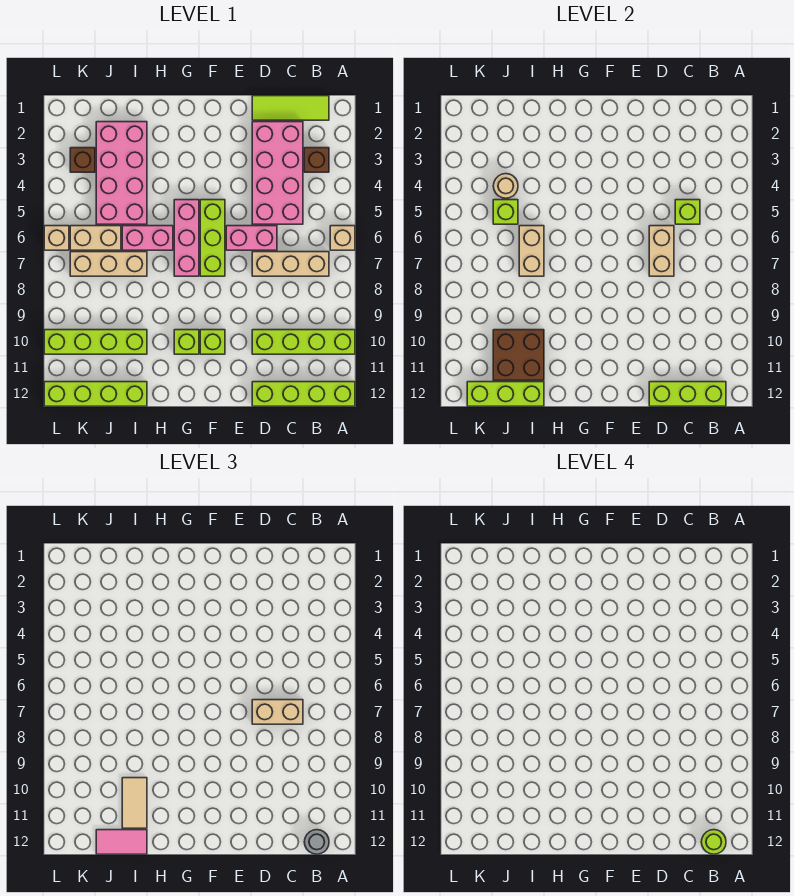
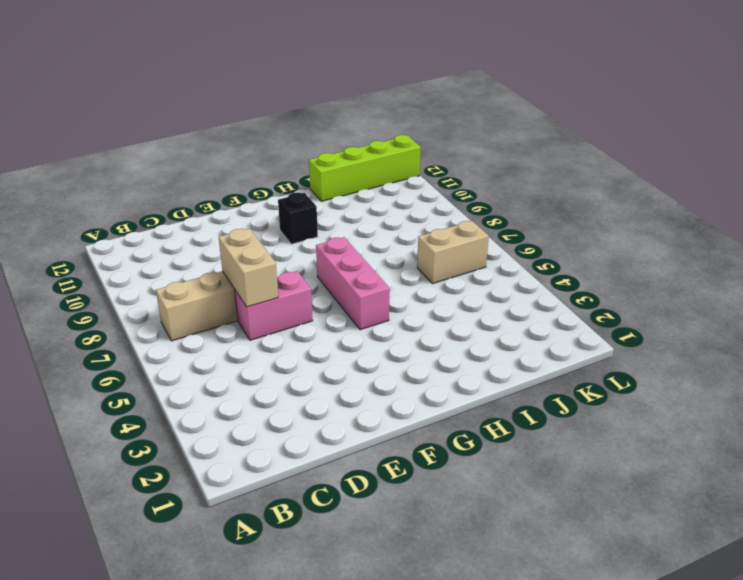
black brick G10 level 1 -> lime brick G10 level 1
none -> tan brick A6 level 1
none -> lime brick A10:D10 level 1
none -> lime brick A12:D12 level 1
none -> lime tile B1:D1 level 1

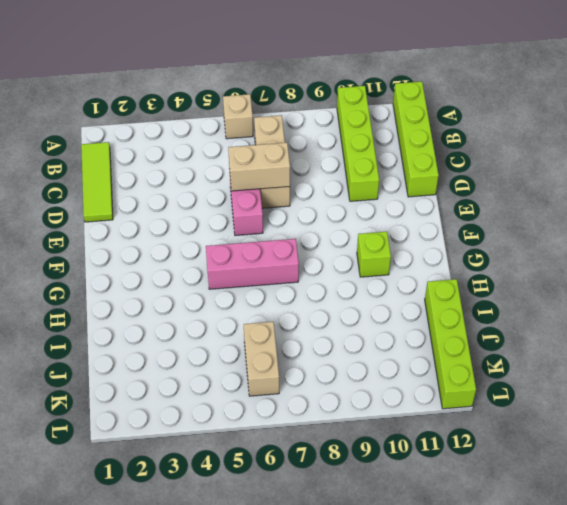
none -> brown brick B3 level 1
none -> pink brick C2:D5 level 1
none -> lime brick F5:F7 level 1
none -> lime brick F10 level 1

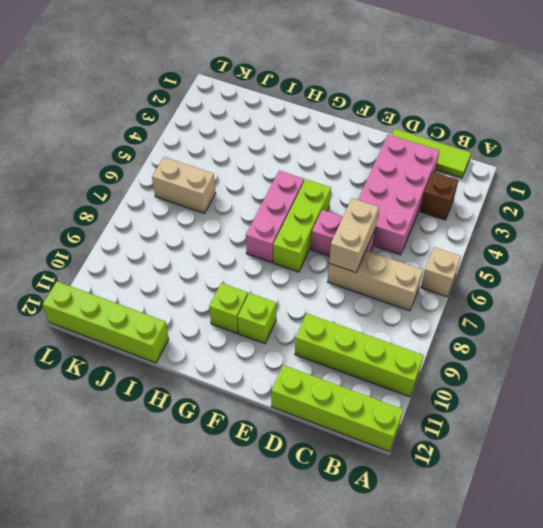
none -> pink brick H6:I6 level 1
none -> pink brick I2:J5 level 1
none -> tan brick I7:K7 level 1
none -> lime brick I10:L10 level 1

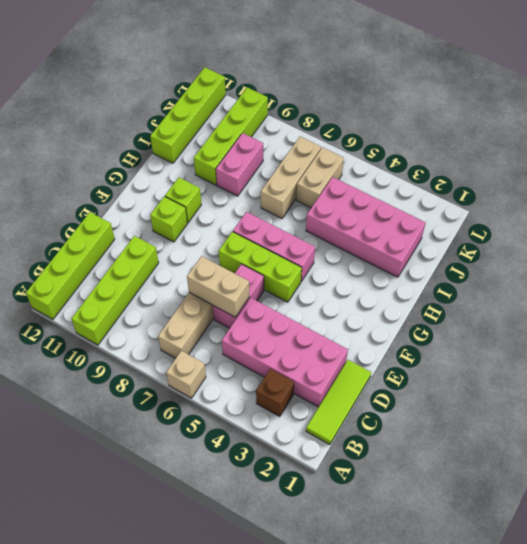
pink brick I9:J9 level 1 -> pink brick H6:I6 level 1
none -> brown brick K3 level 1
none -> tan brick L6 level 1
none -> lime brick B12:D12 level 2
none -> lime brick C5 level 2

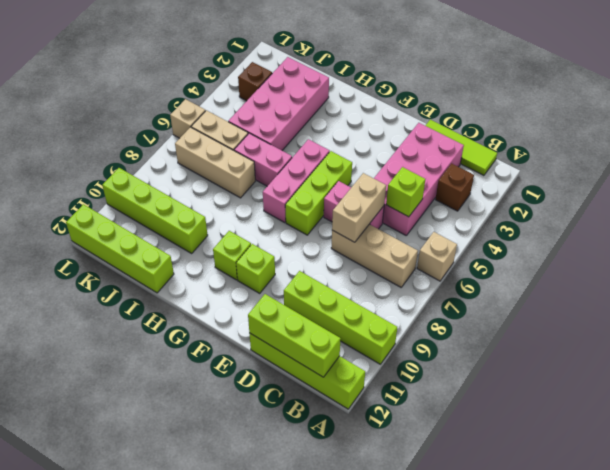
none -> tan brick I6:I7 level 2
none -> brown brick I10:J11 level 2
none -> lime brick I12:K12 level 2
none -> tan round brick J4 level 2

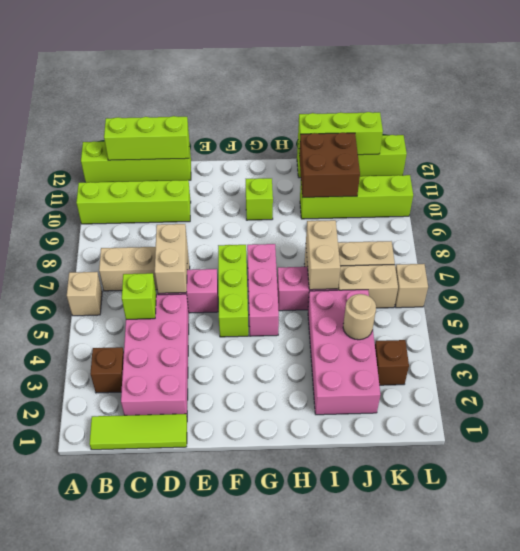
none -> lime brick F10 level 1
none -> lime brick J5 level 2
none -> grey round brick B12 level 3
none -> tan brick C7:D7 level 3

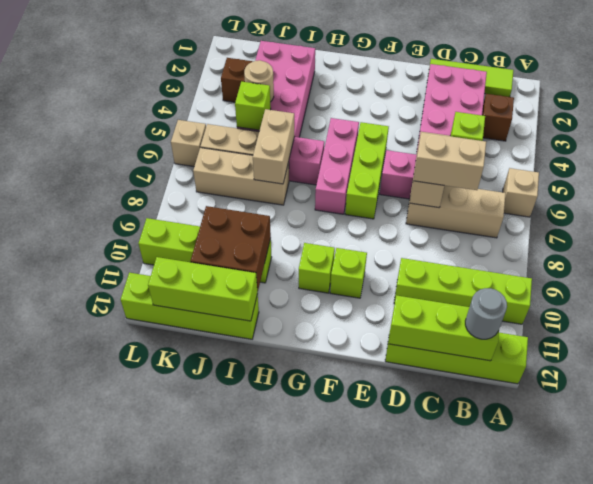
none -> tan tile I10:I11 level 3
none -> pink tile I12:J12 level 3
none -> lime round brick B12 level 4

